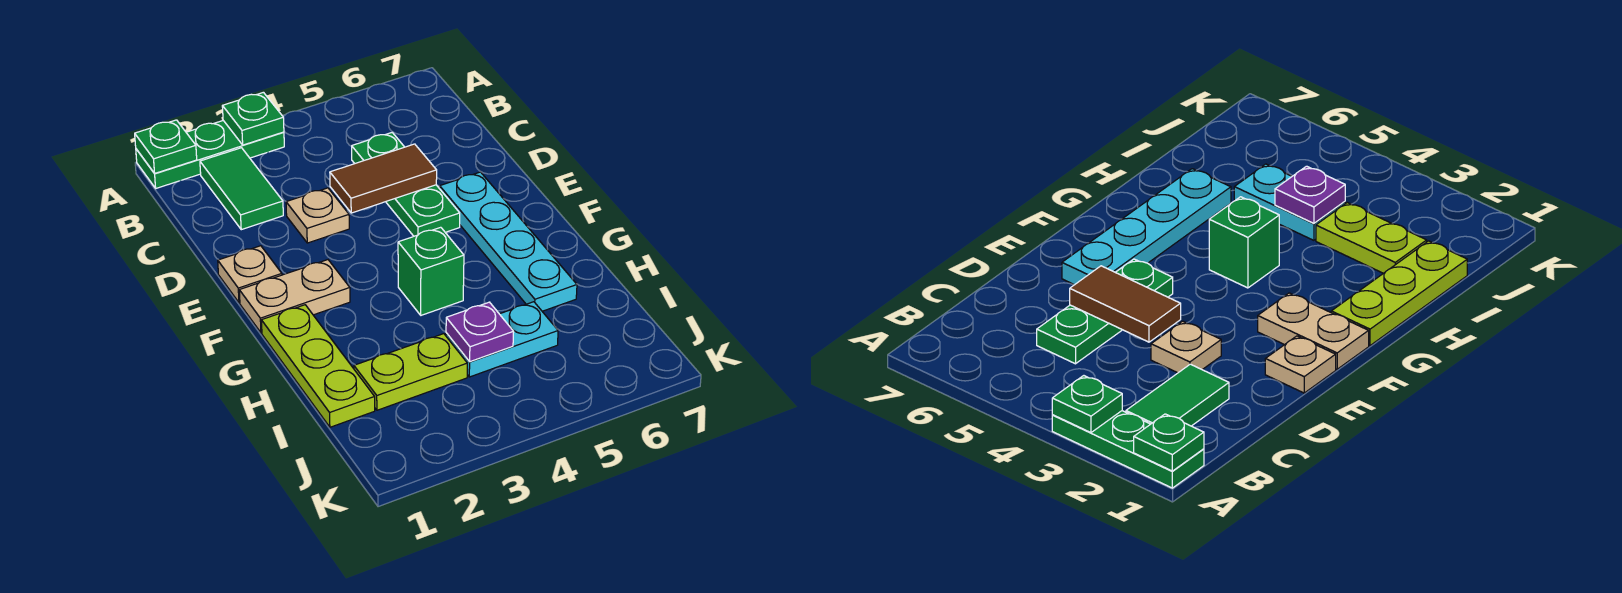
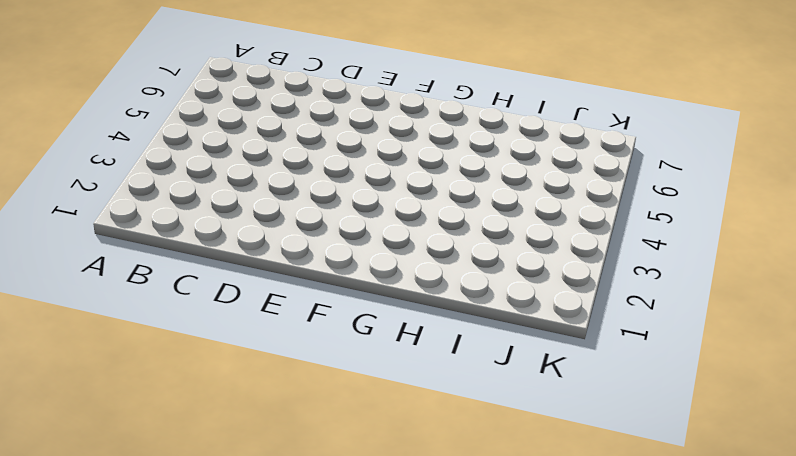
none -> green plate A1:A3 level 1
none -> green tile B2:C2 level 1
none -> green plate C5:E5 level 1

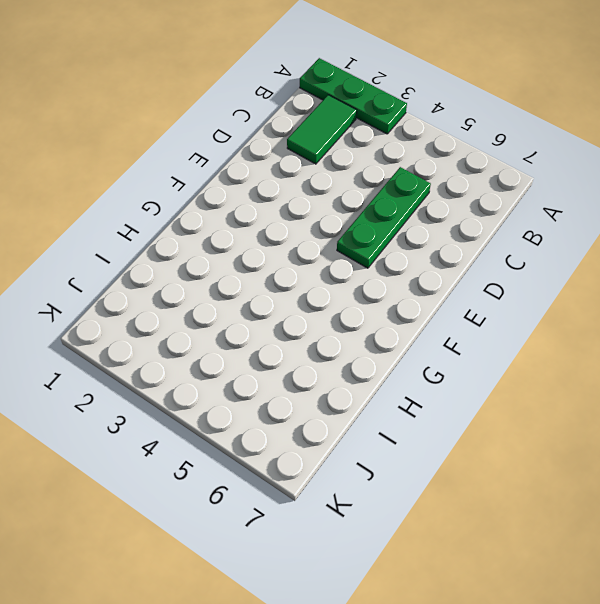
none -> tan plate D3 level 1
none -> tan plate E1 level 1
none -> cyan plate E6:H6 level 1

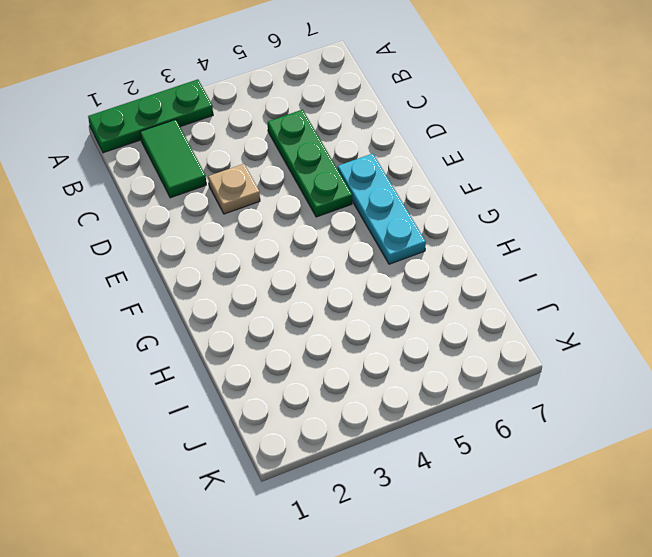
cyan plate E6:G6 level 1 -> cyan plate E6:H6 level 1
none -> tan plate E1 level 1
none -> tan plate F1:F2 level 1
none -> lime plate G1:I1 level 1

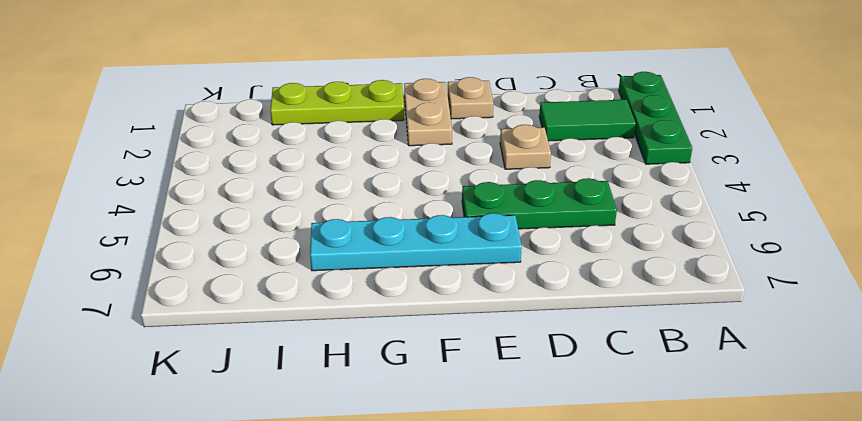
none -> green brick G4 level 1
none -> lime plate I2:I3 level 1
none -> cyan plate I4:I5 level 1

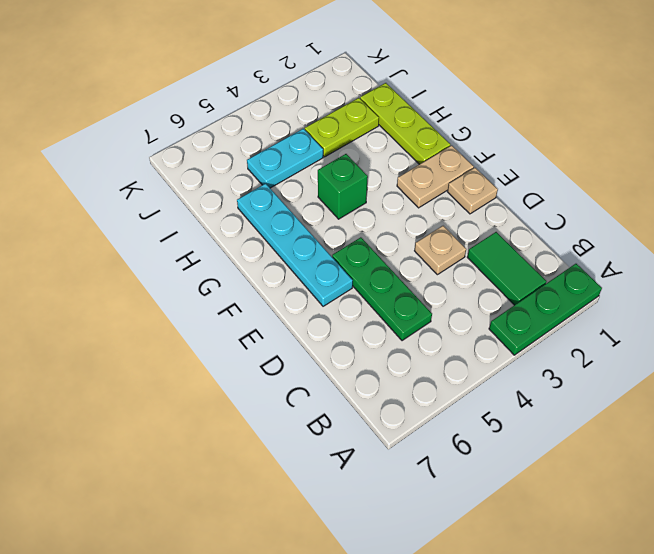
none -> green plate A1 level 2
none -> green plate A3 level 2
none -> brown tile D4:D5 level 2

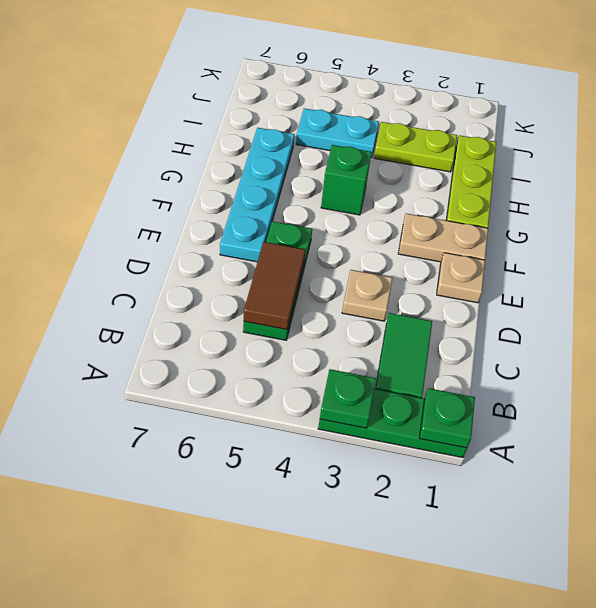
brown tile C5:D5 level 2 -> brown tile D4:D5 level 2
none -> purple plate I4 level 2

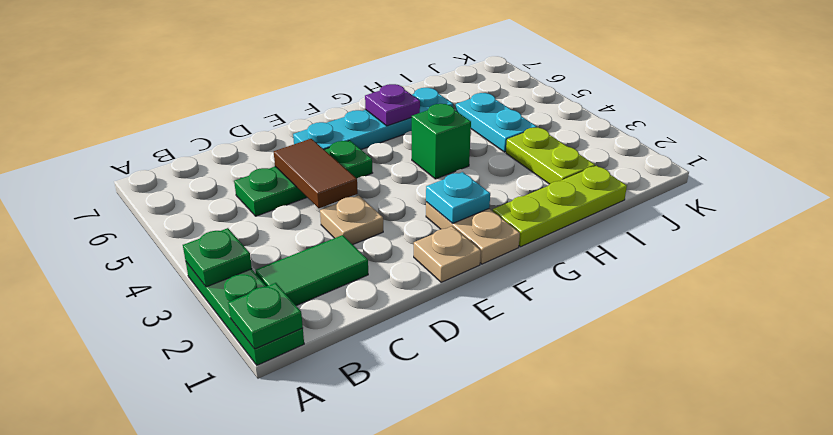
cyan plate F2 level 2 -> none
purple plate G6 level 2 -> purple plate I4 level 2

